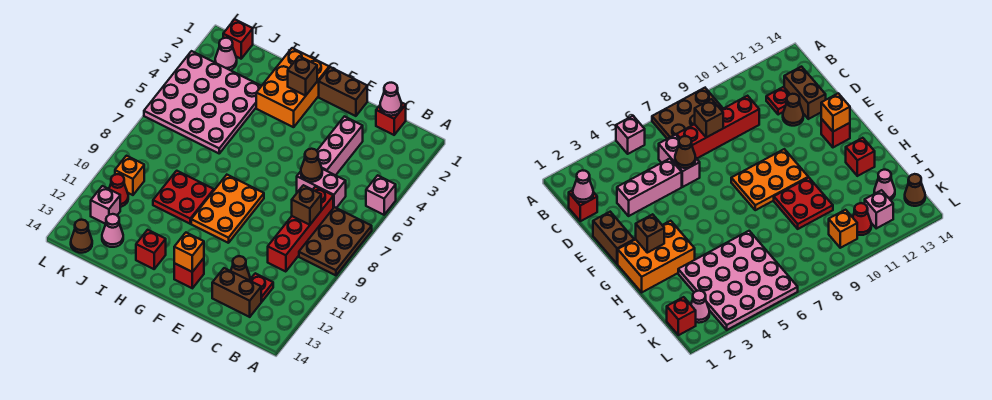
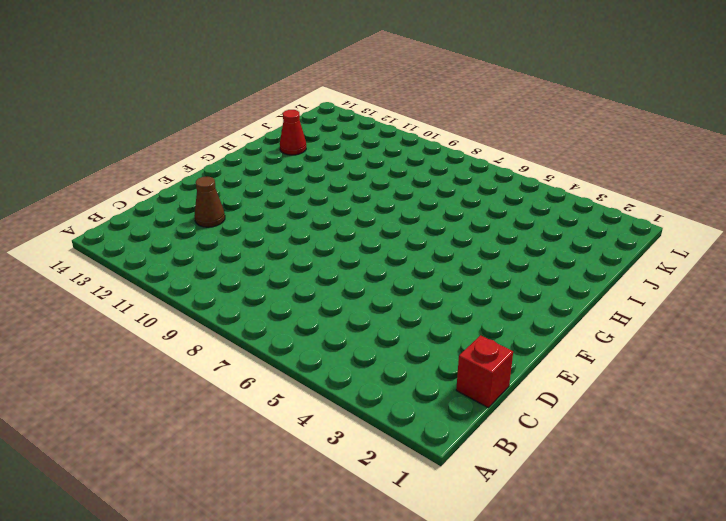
red cone I13 level 1 -> red cone K11 level 1
none -> pink brick A5 level 1
none -> brown plate A7:B9 level 1
none -> pink brick C6:D6 level 1

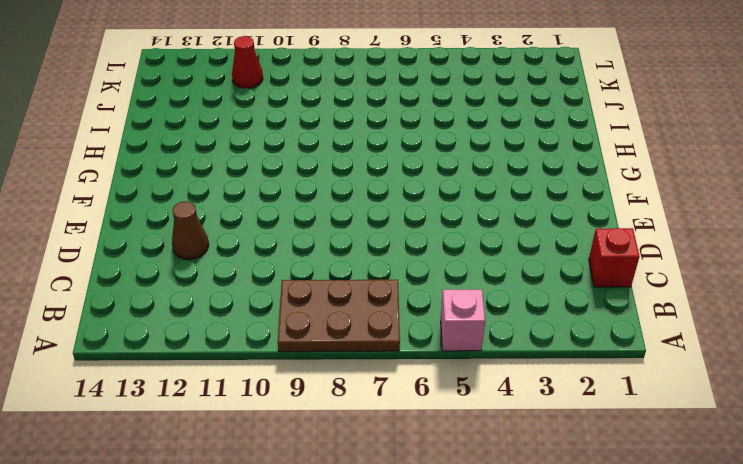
none -> pink brick C6:D6 level 1
none -> red brick C7:C10 level 1
none -> red plate C12 level 1

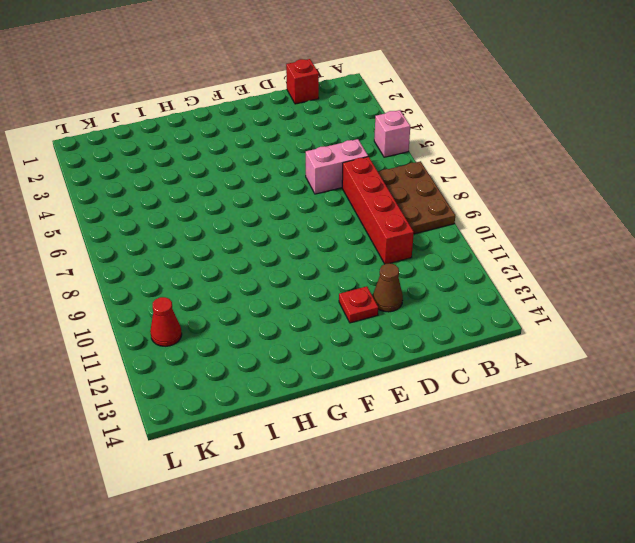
red plate E12 level 1 -> red plate C12 level 1
none -> brown brick C13:D13 level 1
none -> pink brick D3:D5 level 1
none -> brown brick E1:F1 level 1

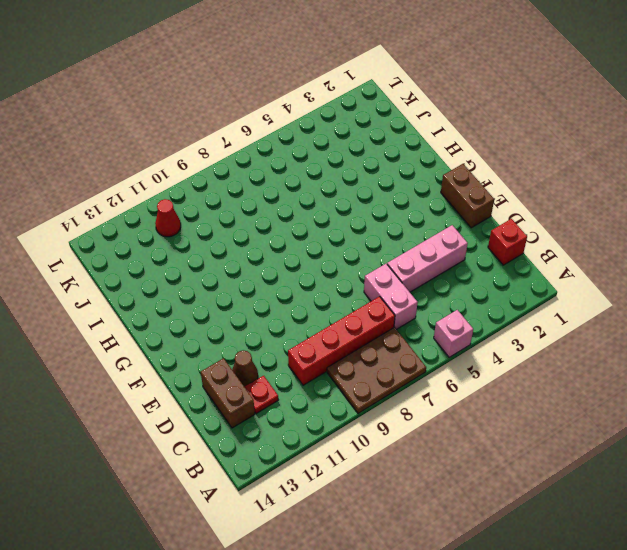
none -> orange plate F8:G10 level 1
none -> red brick F13 level 1
none -> orange brick G1:H3 level 1

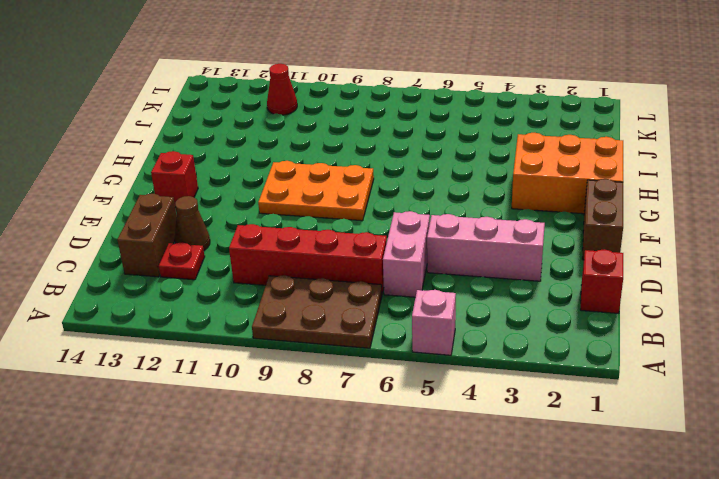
none -> red plate H9:I10 level 1
none -> red brick H13 level 1
none -> pink plate I3:L6 level 1

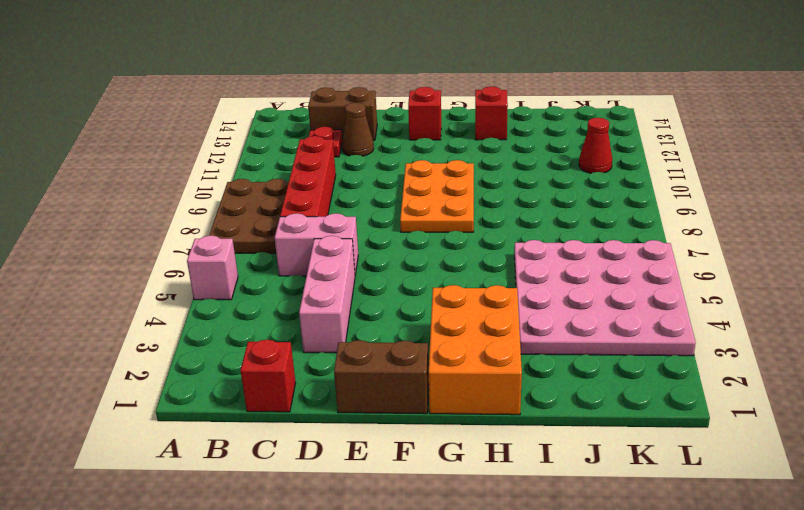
none -> red plate H9:I10 level 1
none -> pink cone J13 level 1
none -> red brick K1 level 1

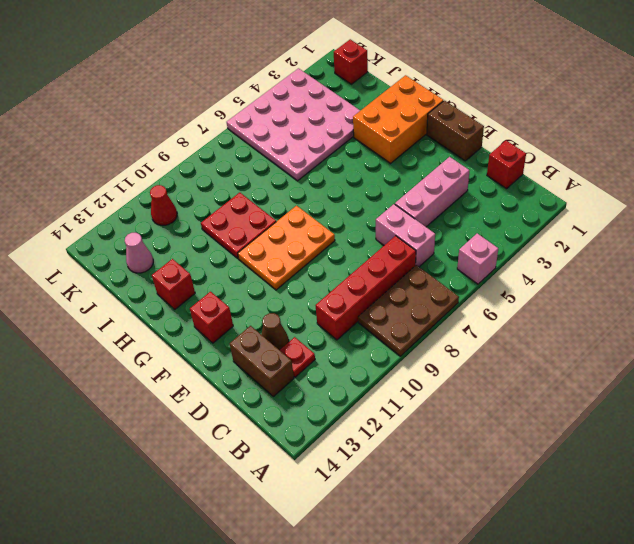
none -> pink cone K2 level 1
none -> orange brick K10 level 1
none -> pink brick K12 level 1

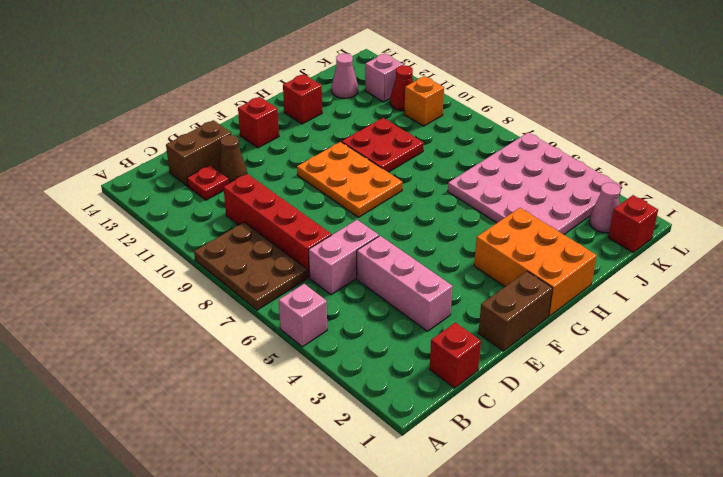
none -> brown cone K14 level 1
none -> pink cone C1 level 2
none -> brown brick C8 level 2

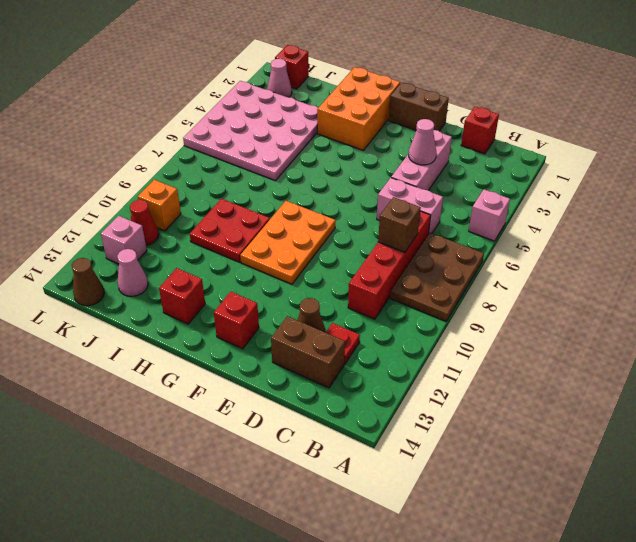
pink cone D4 level 2 -> pink cone C1 level 2
none -> brown cone D6 level 2
none -> orange brick F13 level 2
none -> brown brick G2 level 2

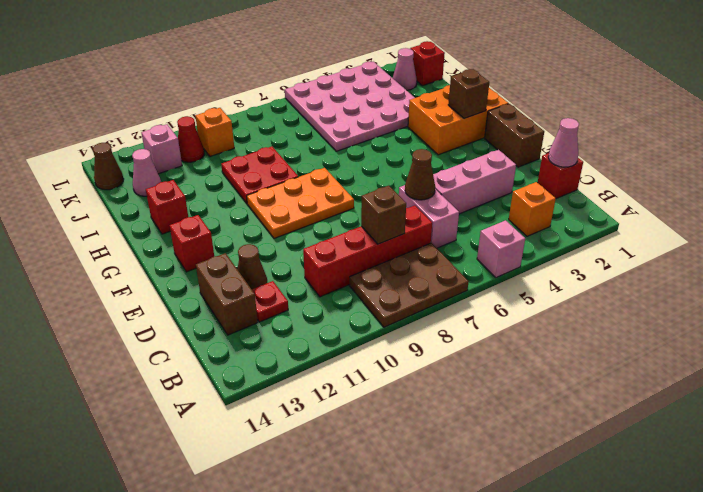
orange brick B3 level 1 -> orange brick F13 level 2

